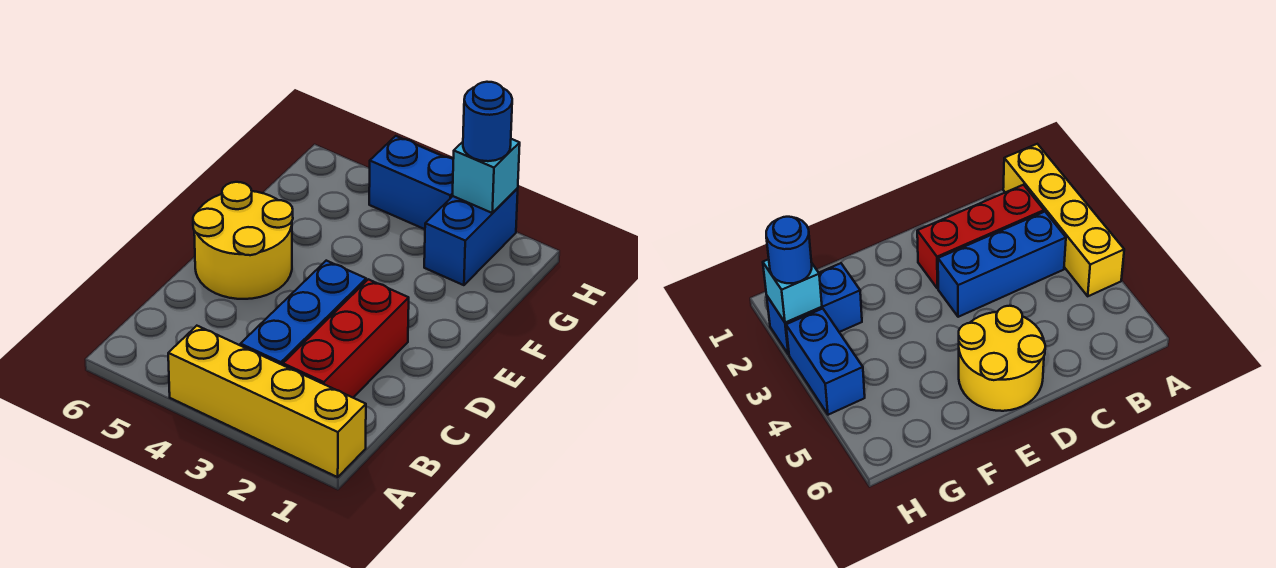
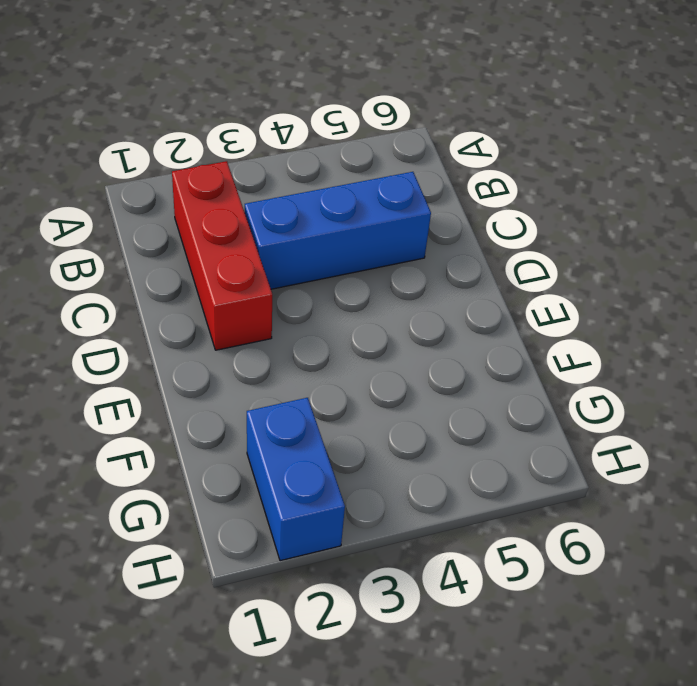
blue brick C3:C5 level 1 -> blue brick B3:D3 level 1
none -> yellow brick A1:A4 level 1
none -> yellow round brick D5:E6 level 1

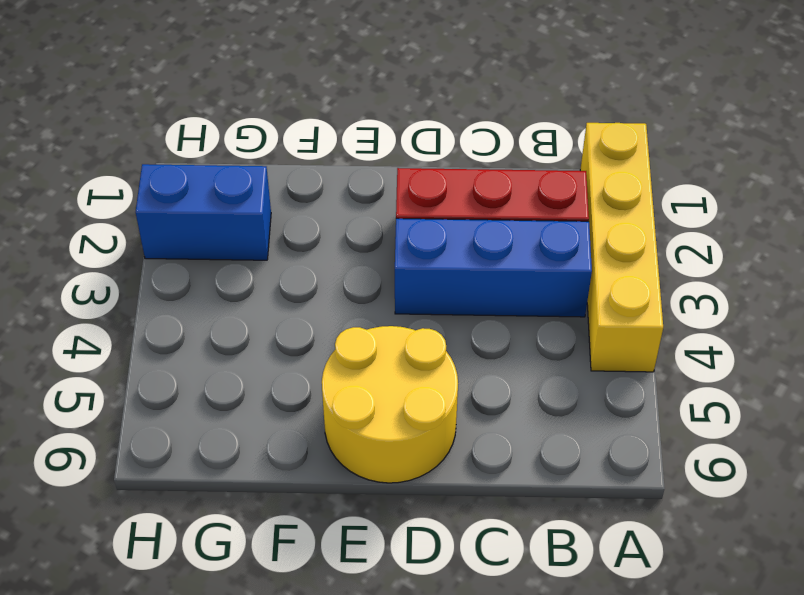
none -> blue brick H3:H4 level 1
none -> cyan brick H2 level 2

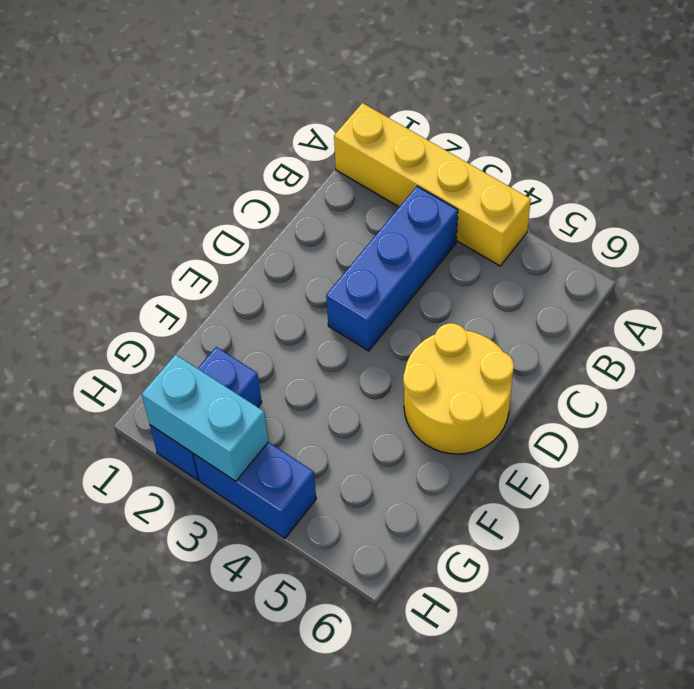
cyan brick H2:H3 level 2 -> cyan brick H2 level 2
none -> red brick B2:D2 level 1
none -> blue round brick H2 level 3

